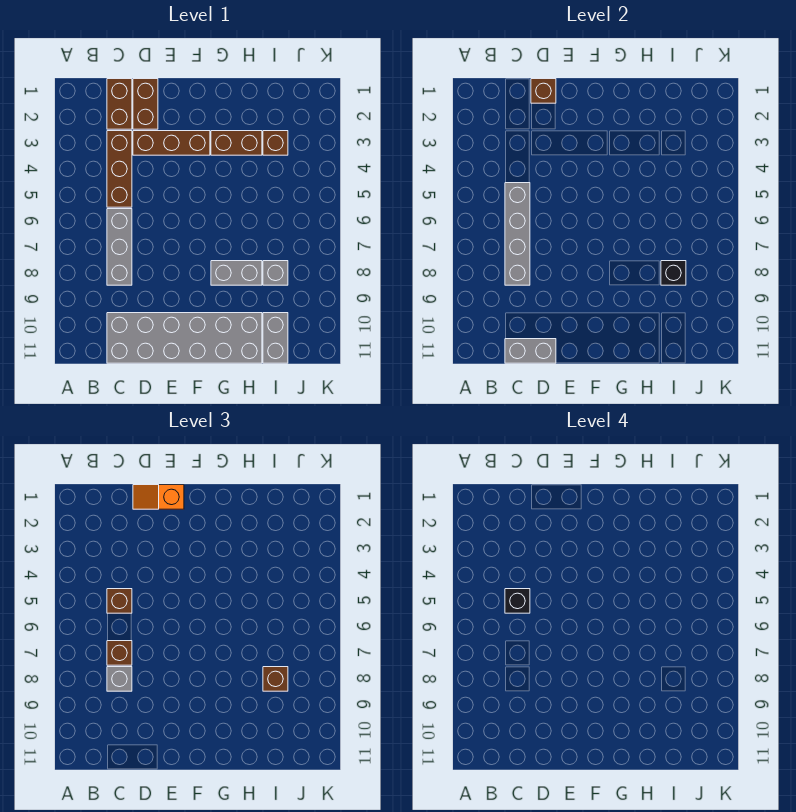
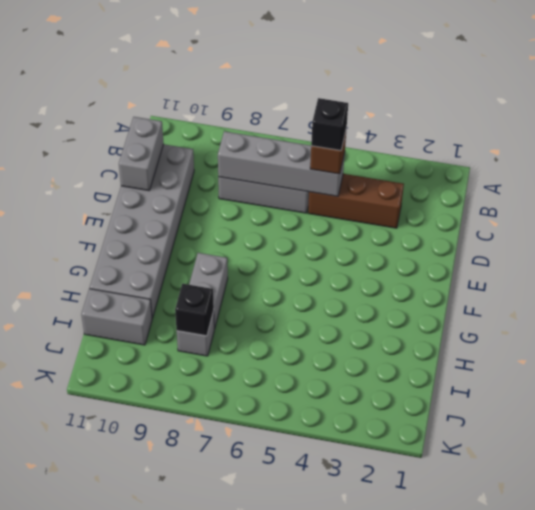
none -> brown brick C1:C2 level 1
none -> brown brick D1:D2 level 1
none -> brown brick D3:F3 level 1

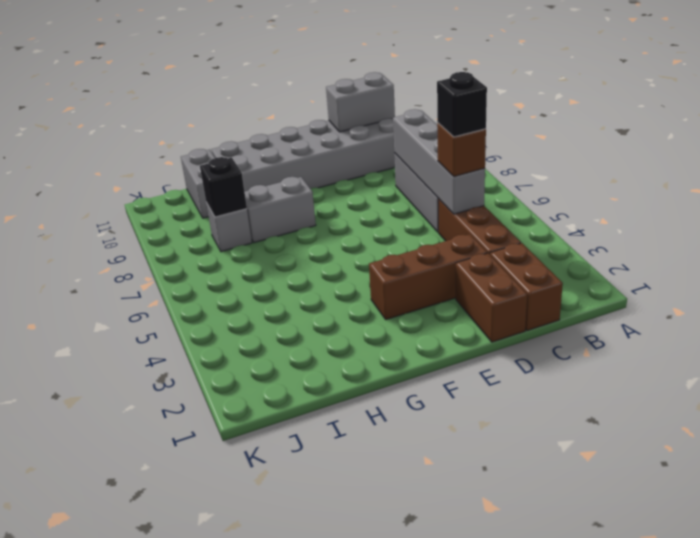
none -> brown brick G3:H3 level 1
none -> brown brick I3 level 1
none -> brown brick D1 level 2

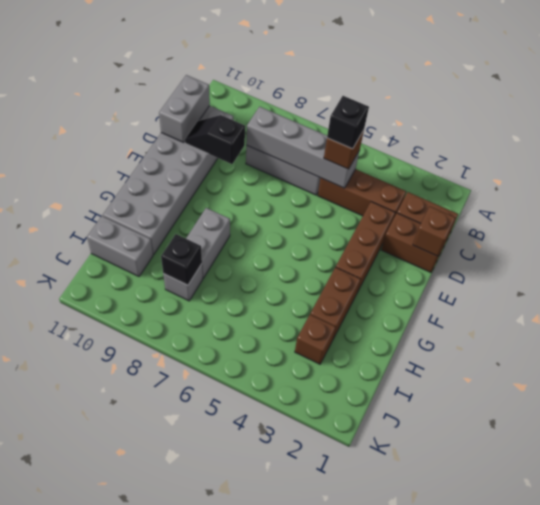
black slope D9:D10 level 2 top 9 -> none
none -> brown brick C7 level 3
none -> grey brick C8 level 3
none -> orange slope D1:E1 level 3 top E

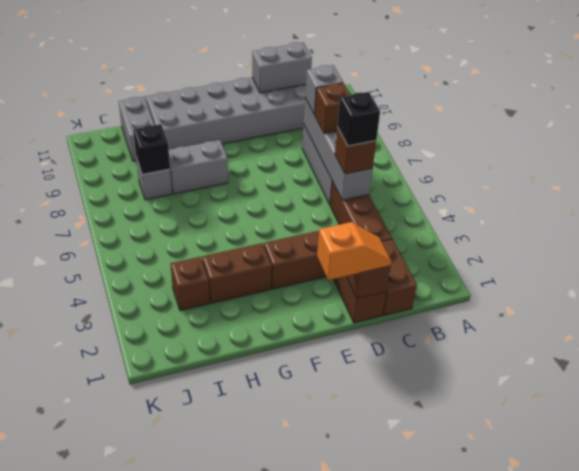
none -> brown brick I8 level 3

